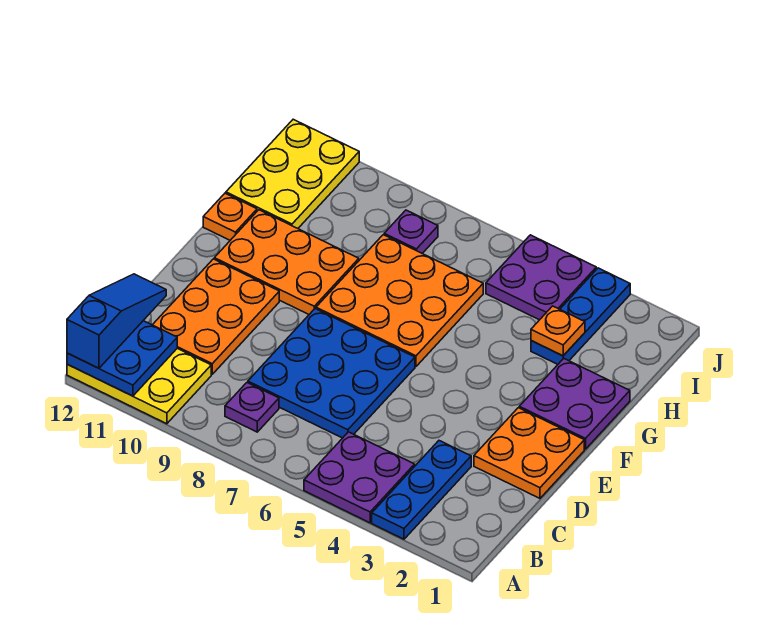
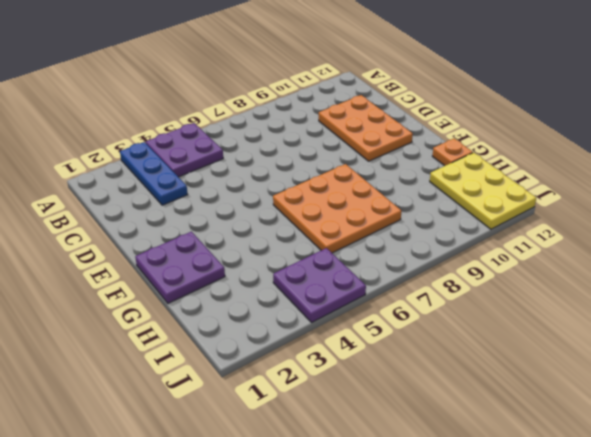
none -> yellow plate A10:B12 level 1
none -> purple plate B8 level 1
none -> blue plate C6:E8 level 1

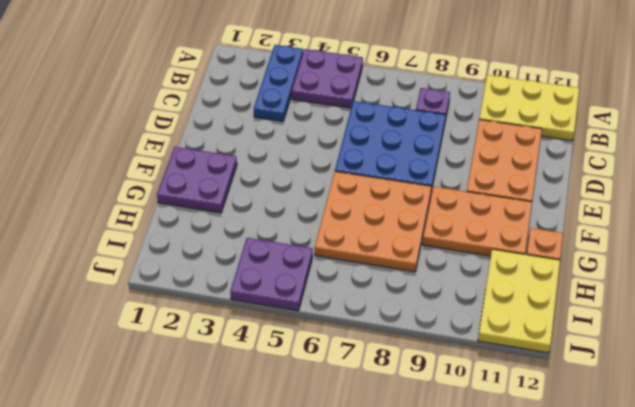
none -> orange plate D1:E2 level 1
none -> blue plate H3:J3 level 1
none -> purple plate I8 level 1

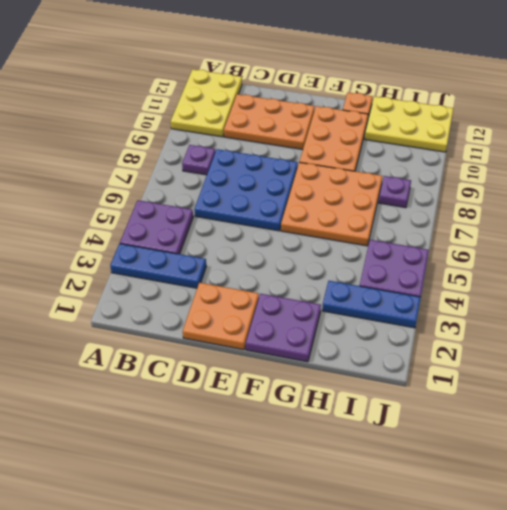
none -> blue plate A11:B12 level 2
none -> orange plate H3 level 2
none -> blue slope A12:C12 level 3 top A

